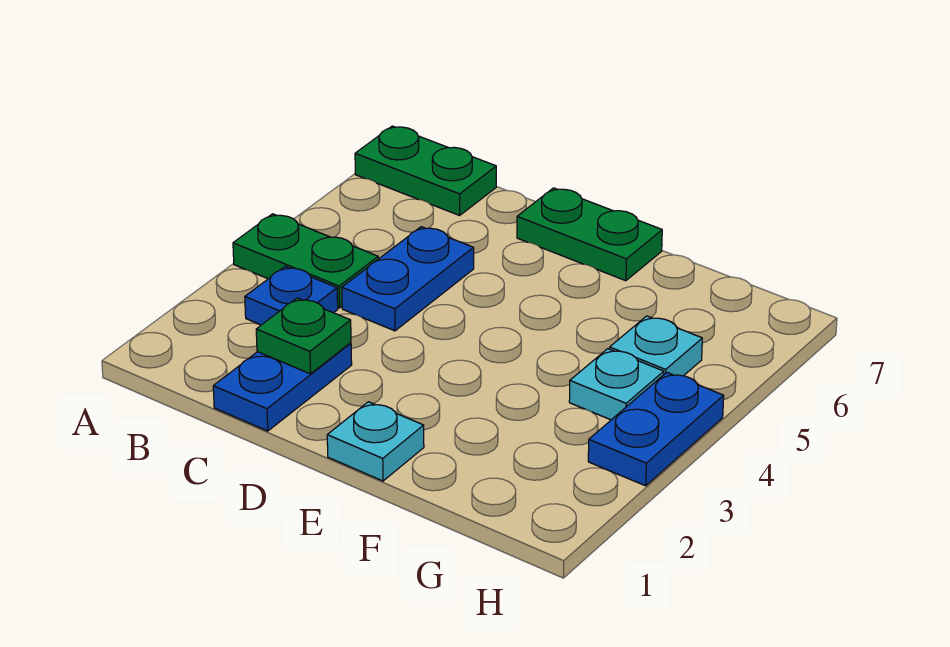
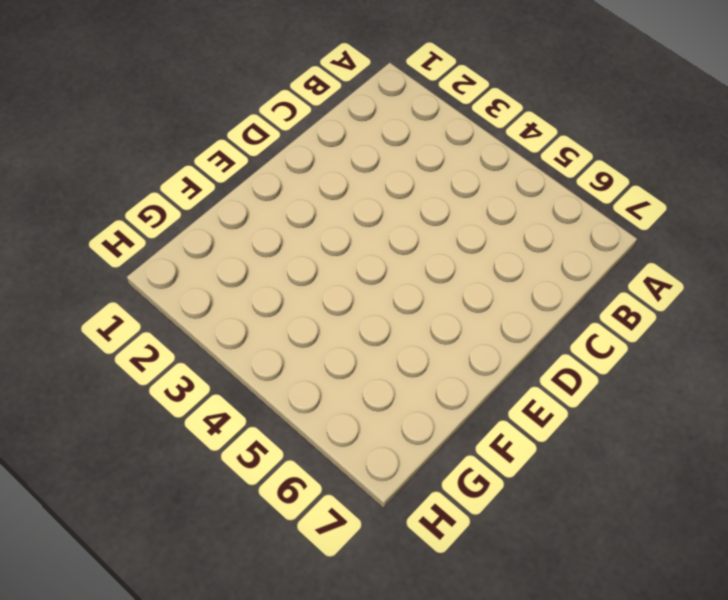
none -> green plate A4:B4 level 1
none -> green plate A7:B7 level 1

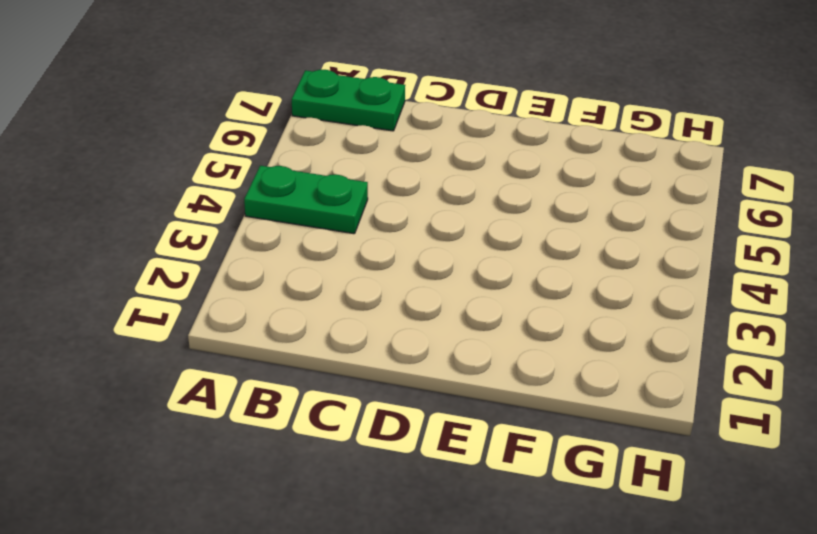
none -> blue plate B3 level 1
none -> blue plate C1:C2 level 1

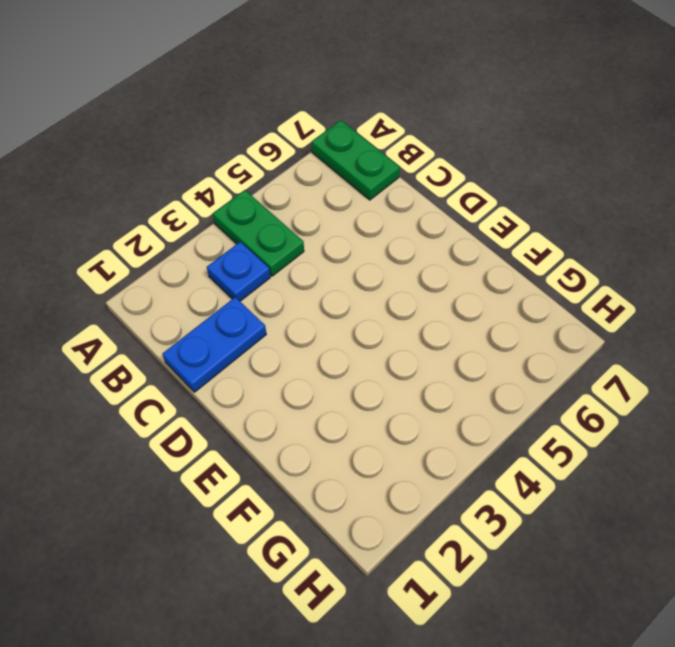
none -> blue plate C4:C5 level 1
none -> green plate D7:E7 level 1

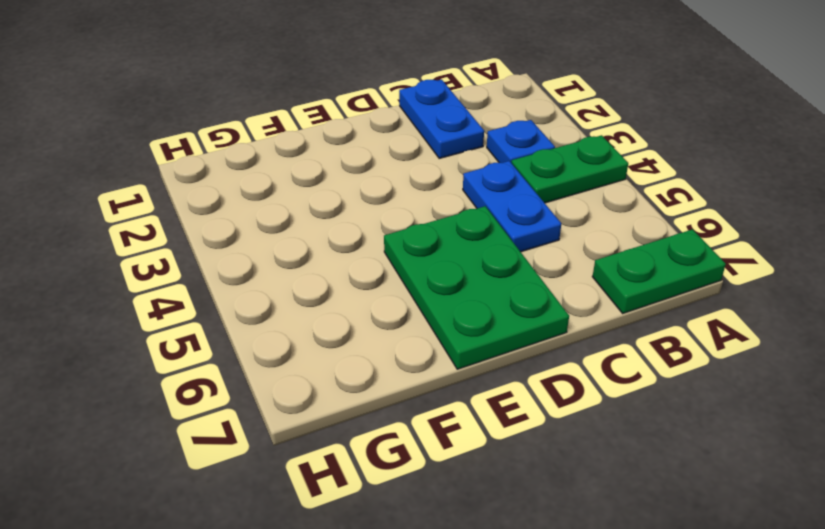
green plate D5:E7 level 1 -> green plate D7:E7 level 1
none -> cyan plate E1 level 1
none -> cyan plate G4 level 1

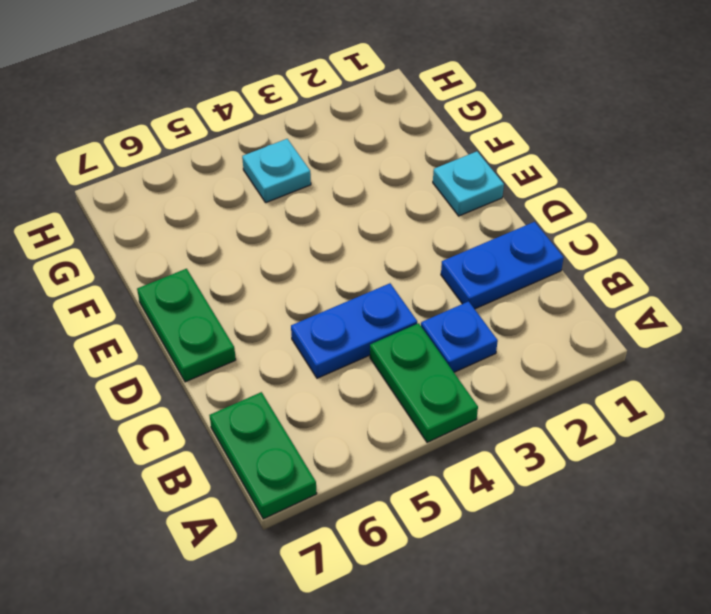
none -> cyan plate G5 level 1
none -> blue plate H3:H4 level 1

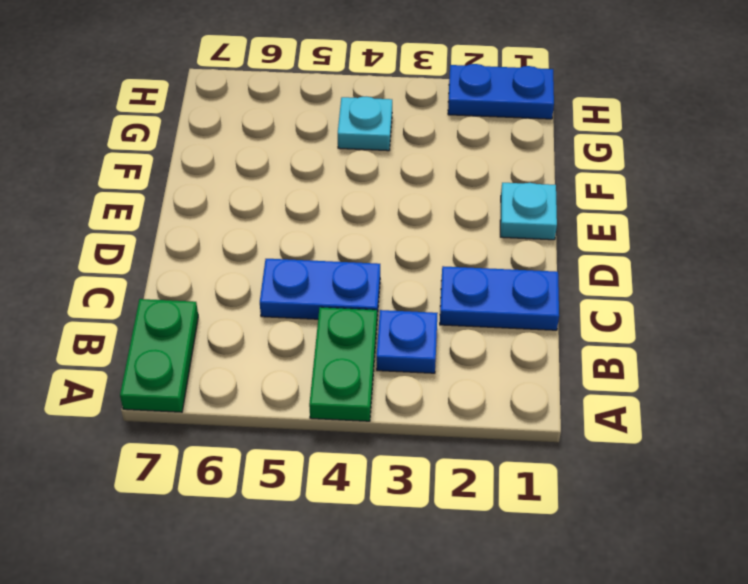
blue plate H1:H2 level 1 -> blue plate H3:H4 level 1
none -> green plate D7:E7 level 1
none -> cyan plate G5 level 1

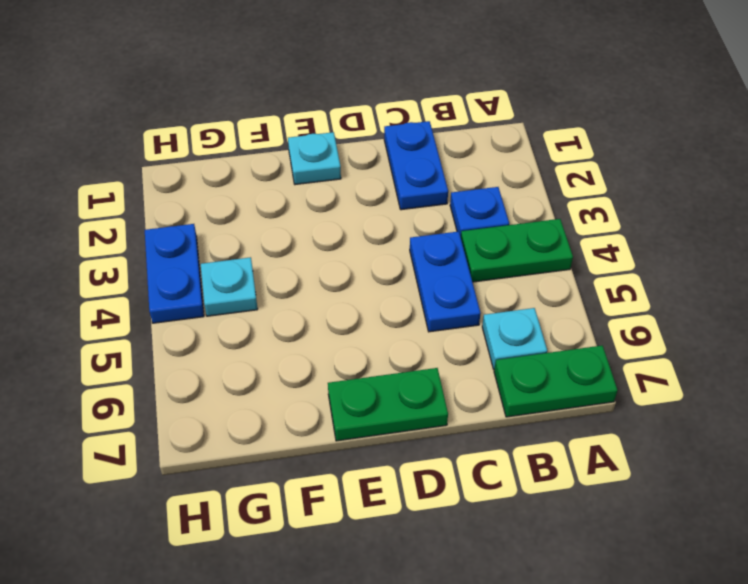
cyan plate B6 level 1 -> cyan plate G5 level 1
none -> green plate C2 level 2

